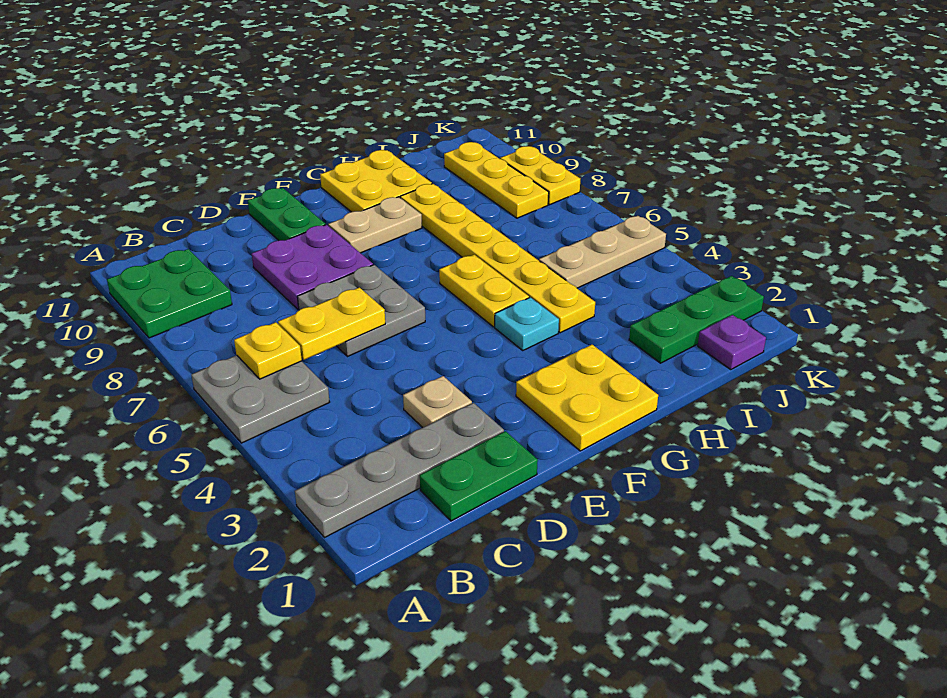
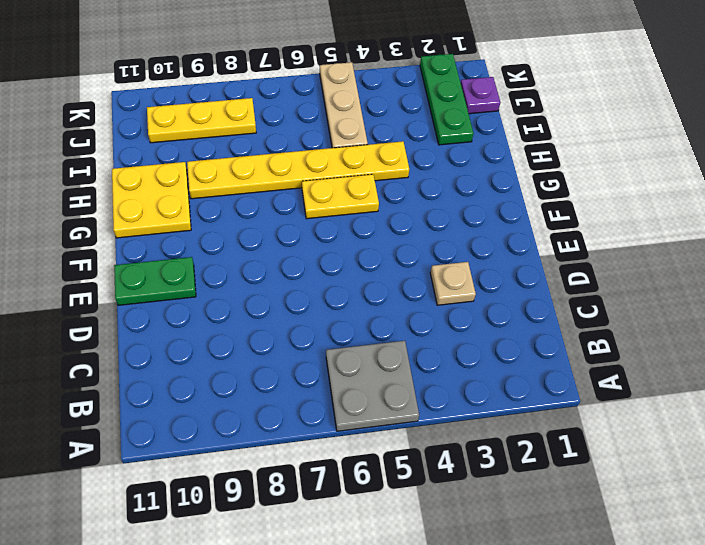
none -> grey plate A2:D2 level 1
none -> green plate A9:B10 level 1
none -> green plate C1:D1 level 1

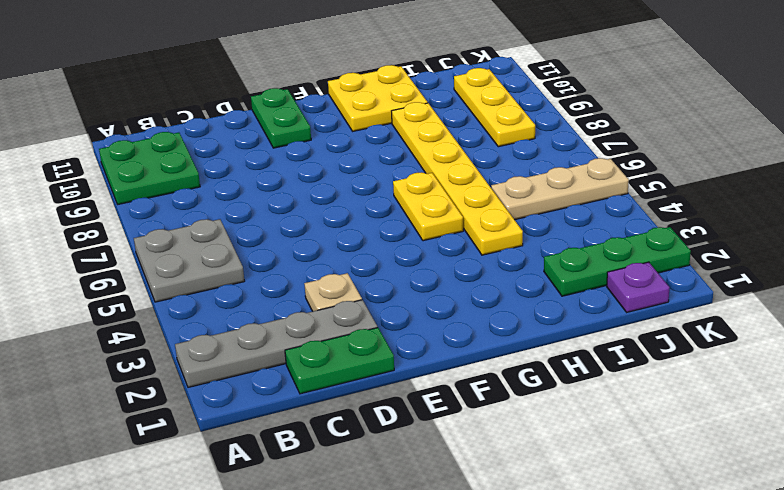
none -> grey plate D6:E7 level 1
none -> purple plate D8:E9 level 1
none -> yellow plate F1:G2 level 1

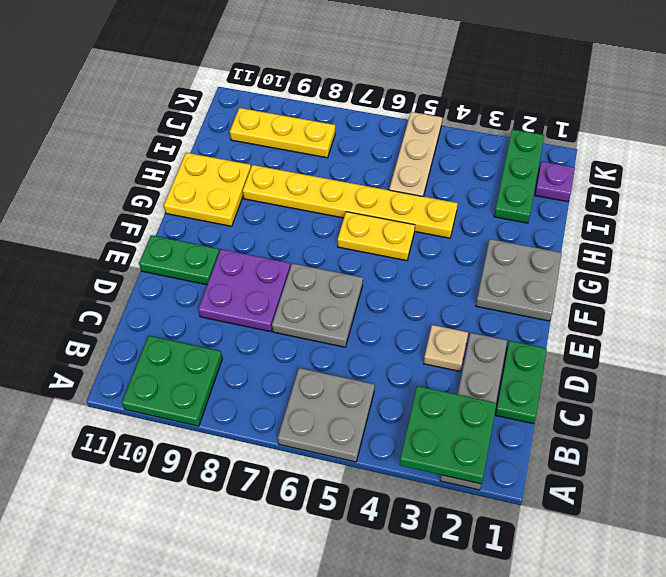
green plate A2:B3 level 2 -> none
grey plate F1:G2 level 1 -> yellow plate F1:G2 level 1
none -> tan plate F9:G9 level 1
none -> cyan plate G4 level 1
none -> yellow plate K8:K9 level 1

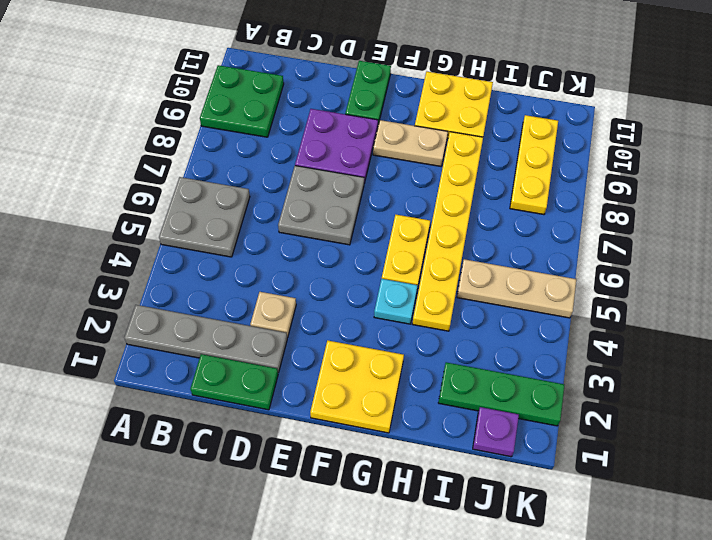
none -> yellow plate K8:K9 level 1
none -> yellow plate B6 level 2
none -> yellow plate C6:D6 level 2

